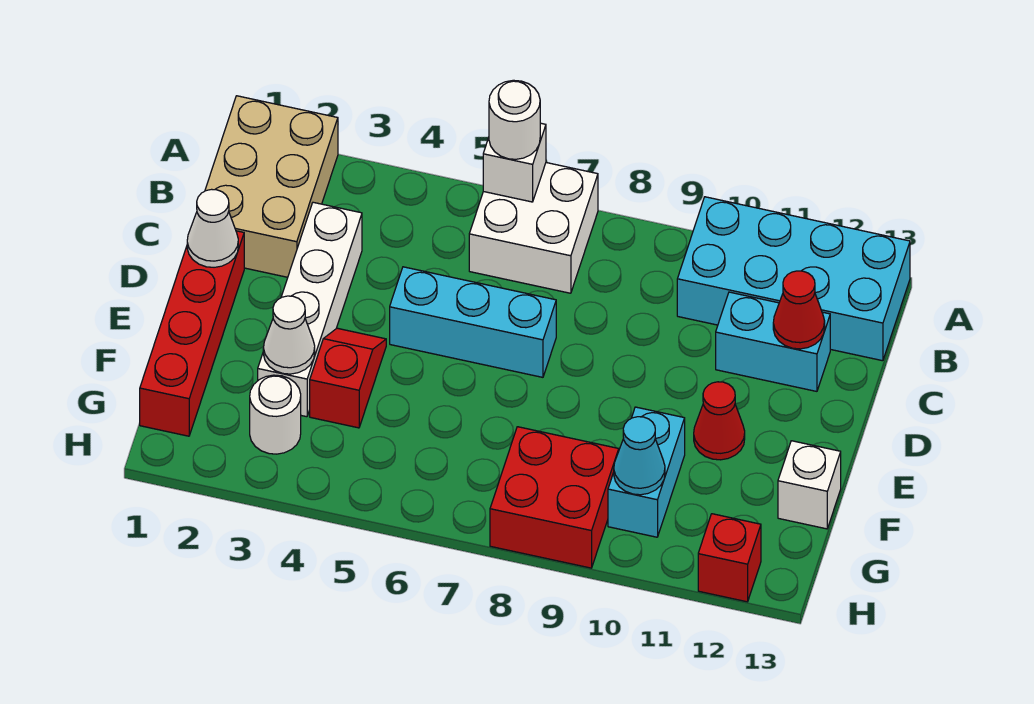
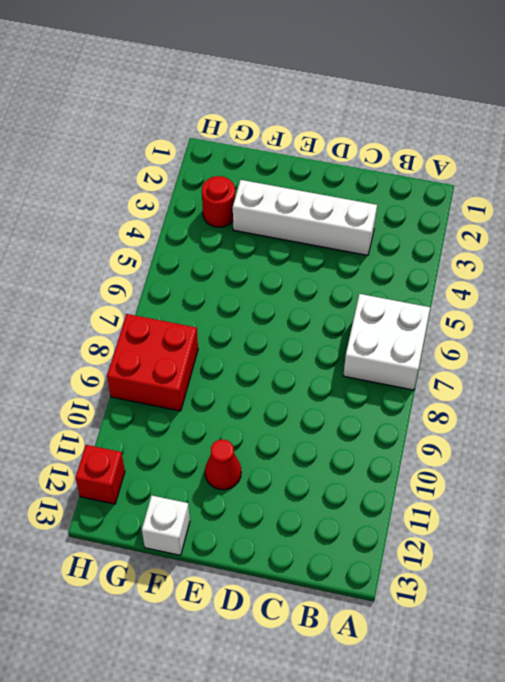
red round brick G3 level 1 -> white round brick G3 level 1
none -> tan brick A1:C2 level 1
none -> cyan brick A10:B13 level 1
none -> cyan brick C11:C12 level 1

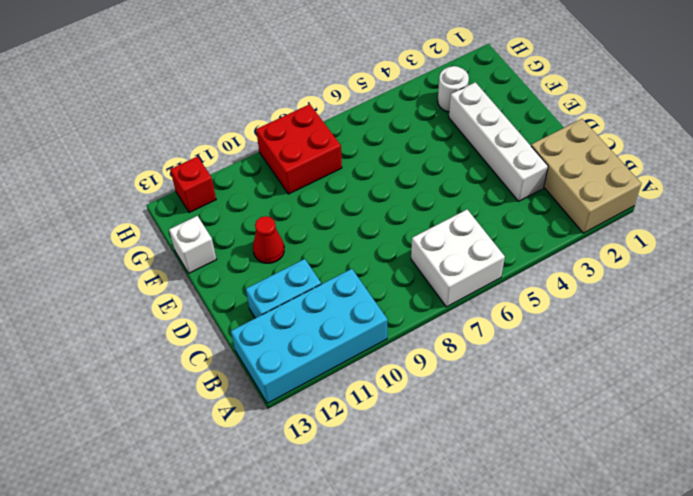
none -> red brick D1:G1 level 1
none -> cyan brick D5:D7 level 1
none -> red slope E4:F4 level 1 top F

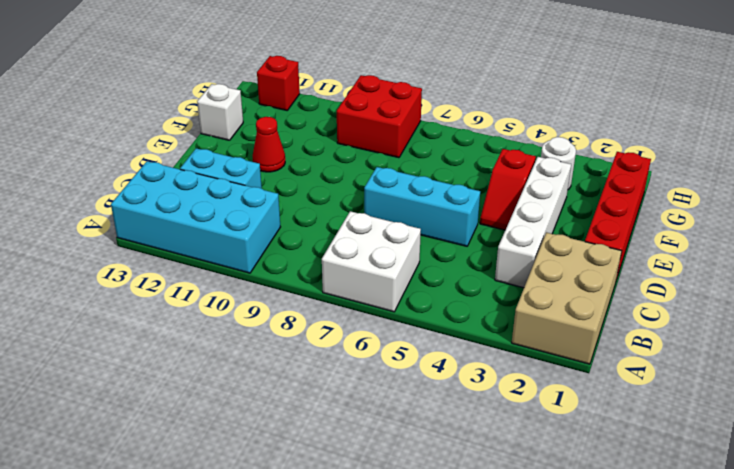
none -> cyan brick F10:G10 level 1
none -> white brick A6 level 2
none -> red cone C12 level 2

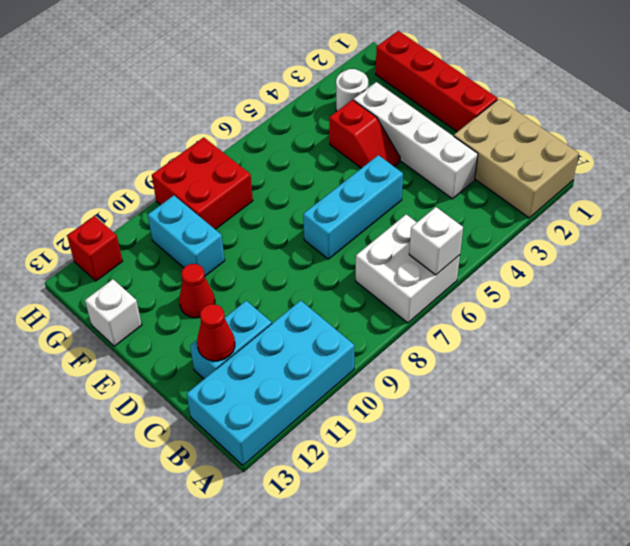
none -> white cone D1 level 2
none -> white cone F3 level 2
none -> cyan cone G10 level 2

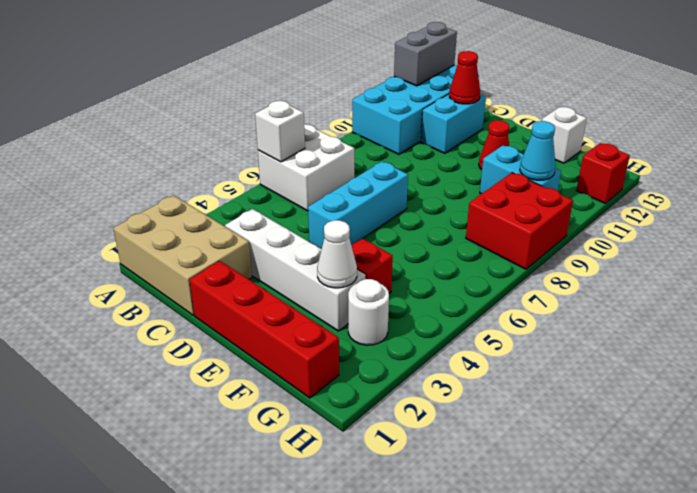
grey brick A12:A13 level 2 -> none
none -> white cone D1 level 2
none -> white round brick A6 level 3

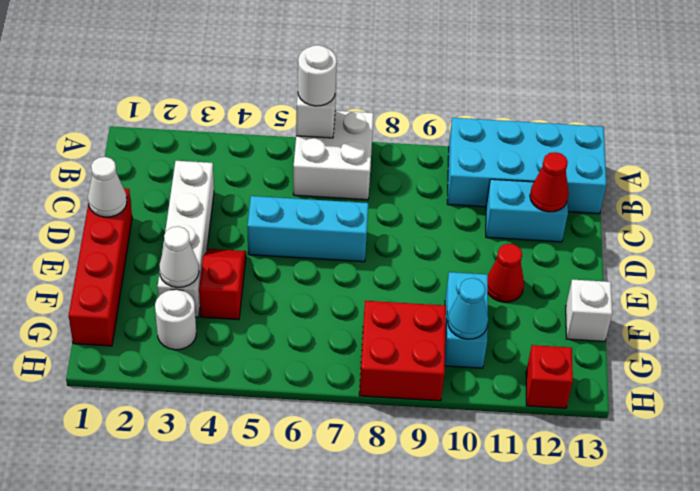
none -> tan brick A1:C2 level 1

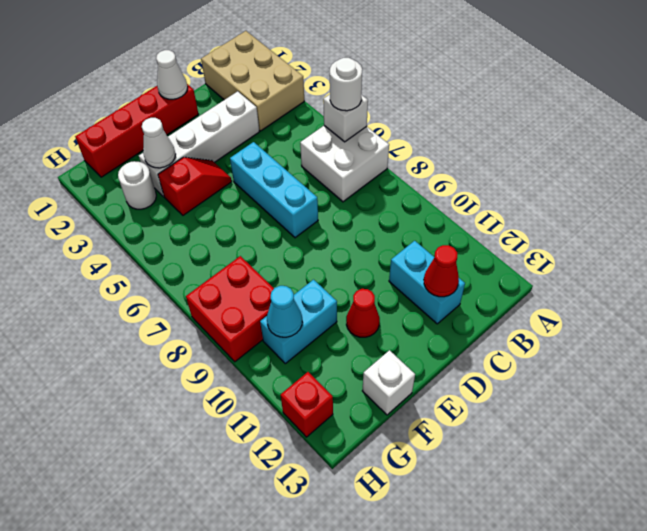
tan brick A1:B3 level 1 -> tan brick A1:C2 level 1
none -> cyan brick A10:B13 level 1

